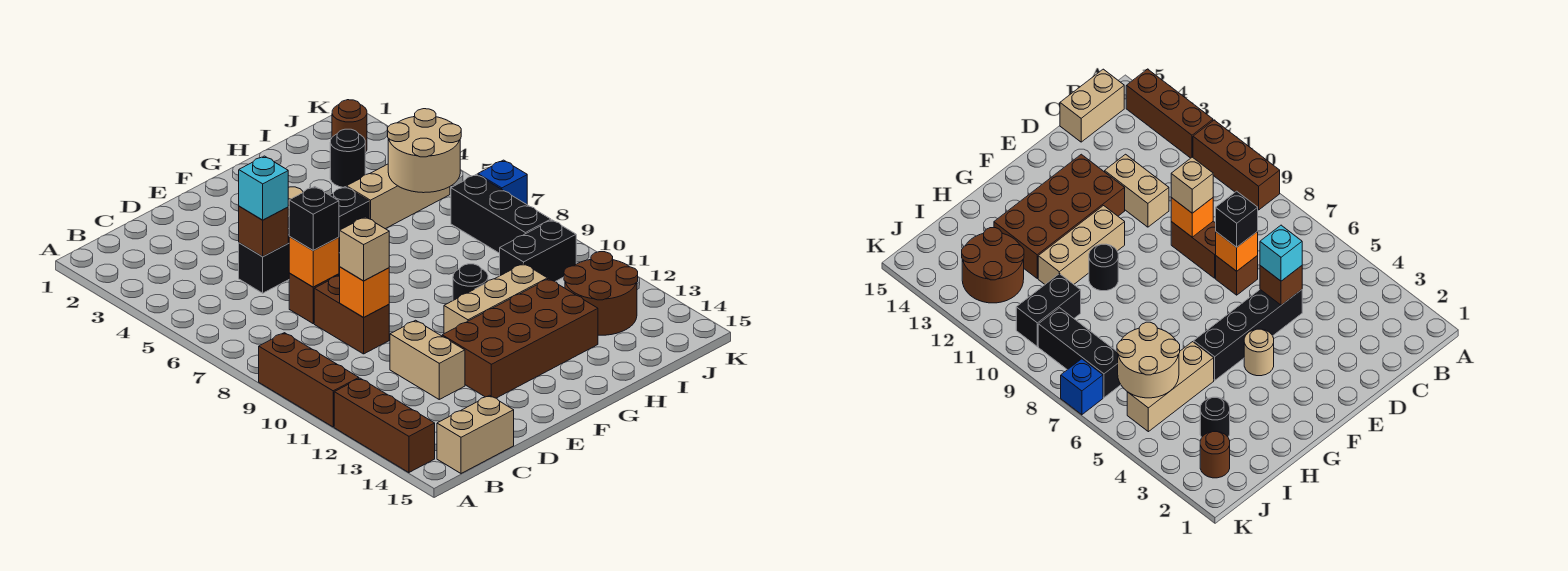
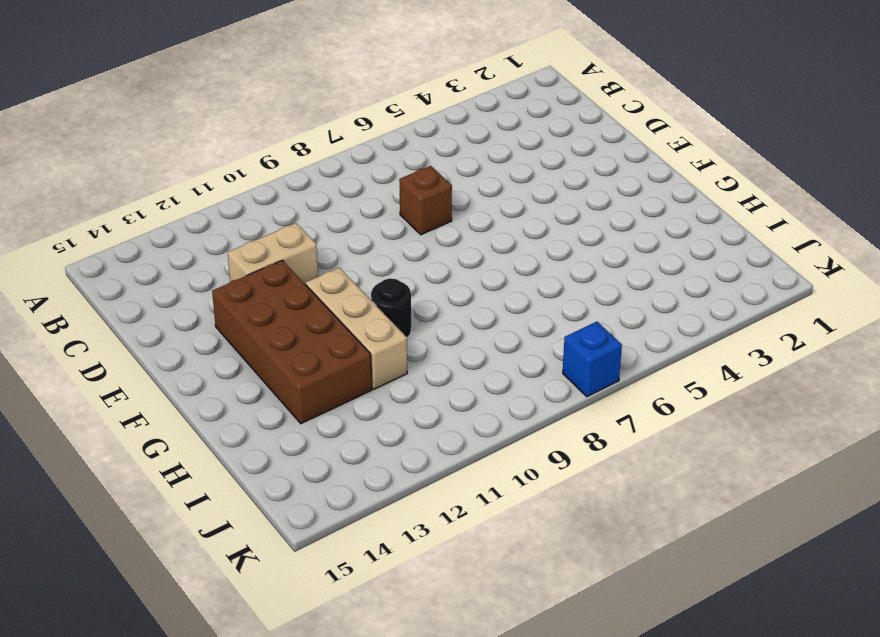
none -> brown brick A9:A11 level 1
none -> brown brick A12:A14 level 1
none -> tan brick B15:C15 level 1

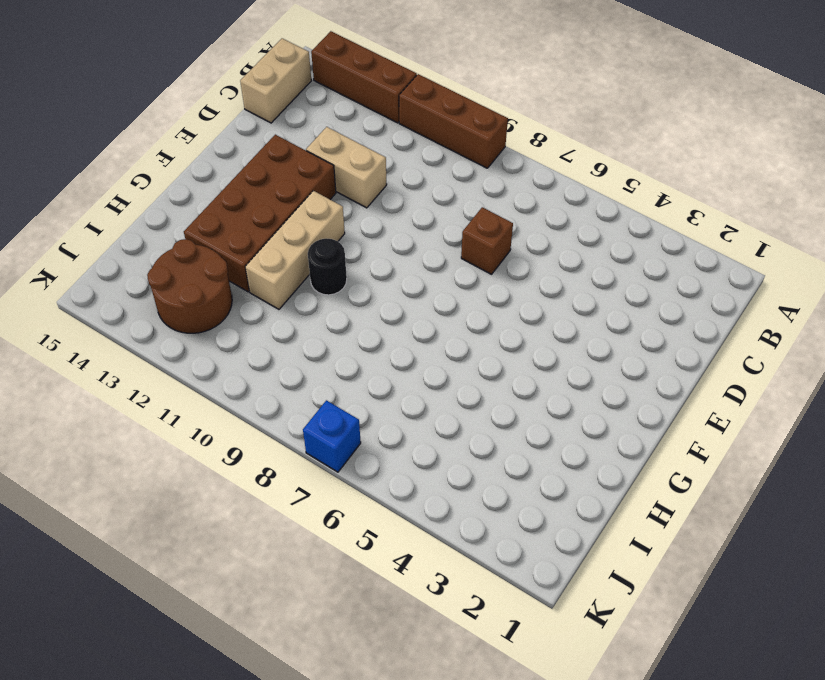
none -> black brick D5:G5 level 1
none -> brown brick D8:D9 level 1
none -> tan round brick F4 level 1

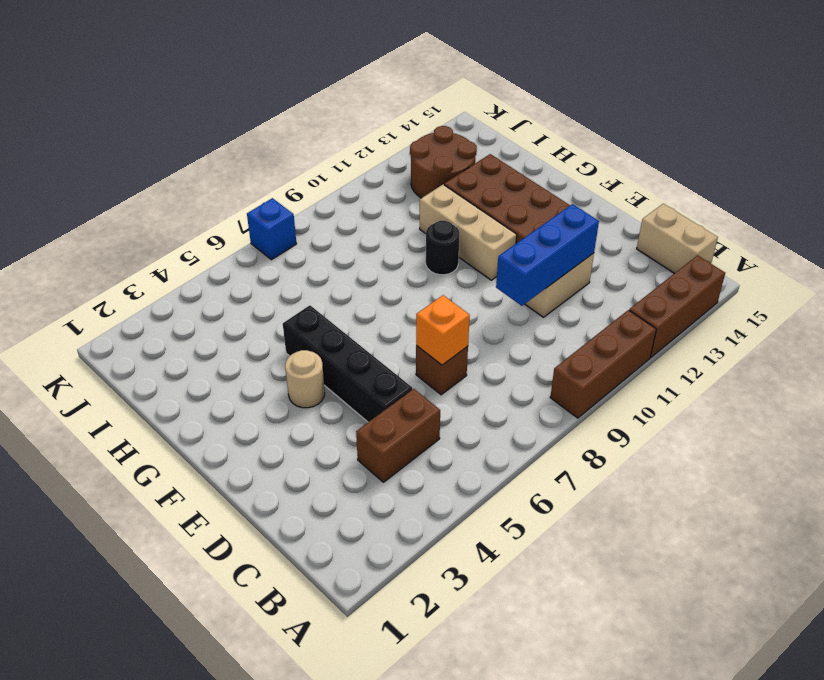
brown brick C4:C5 level 1 -> brown brick D8:D9 level 1
blue brick D10:D12 level 2 -> none
none -> tan brick H5:J5 level 1
none -> black round brick I3 level 1
none -> black brick I10:J10 level 1

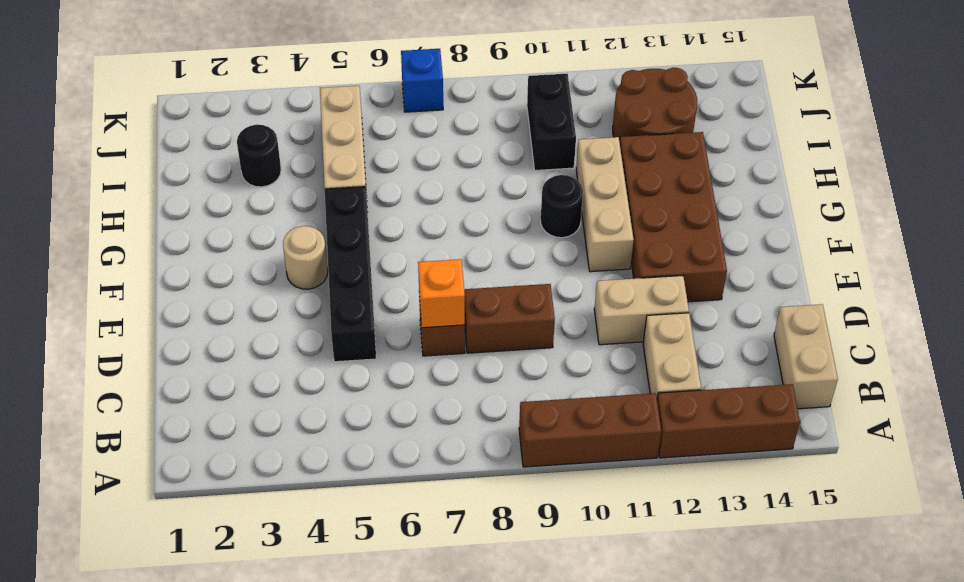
tan brick B12:C12 level 1 -> none
none -> brown round brick J2 level 1
none -> black brick J7:J9 level 1
none -> brown brick D5 level 2

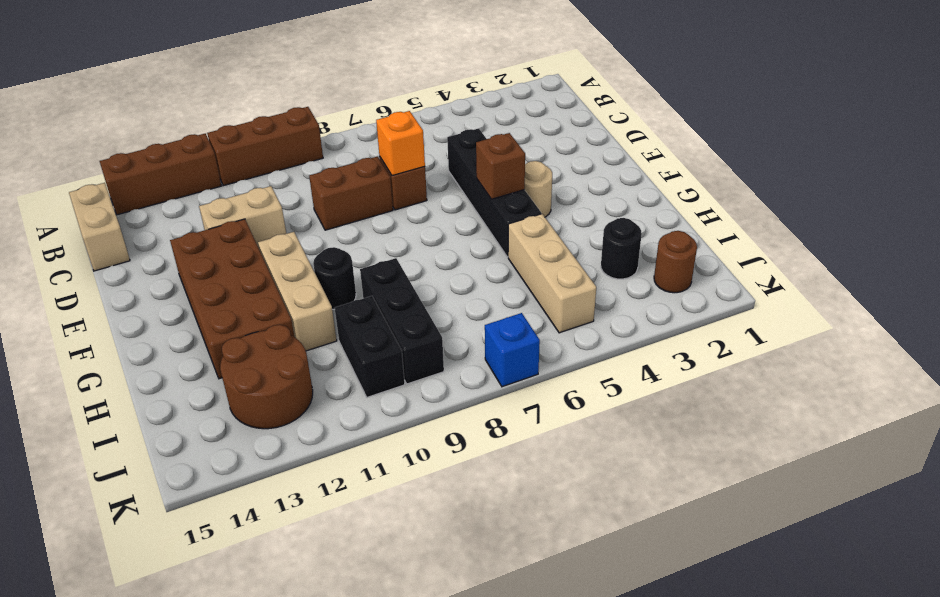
brown brick F5 level 2 -> brown brick D5 level 2
black brick H9:J9 level 1 -> black brick J7:J9 level 1
none -> orange brick D9 level 2
none -> tan round brick I5:J6 level 2
none -> cyan brick D5 level 3

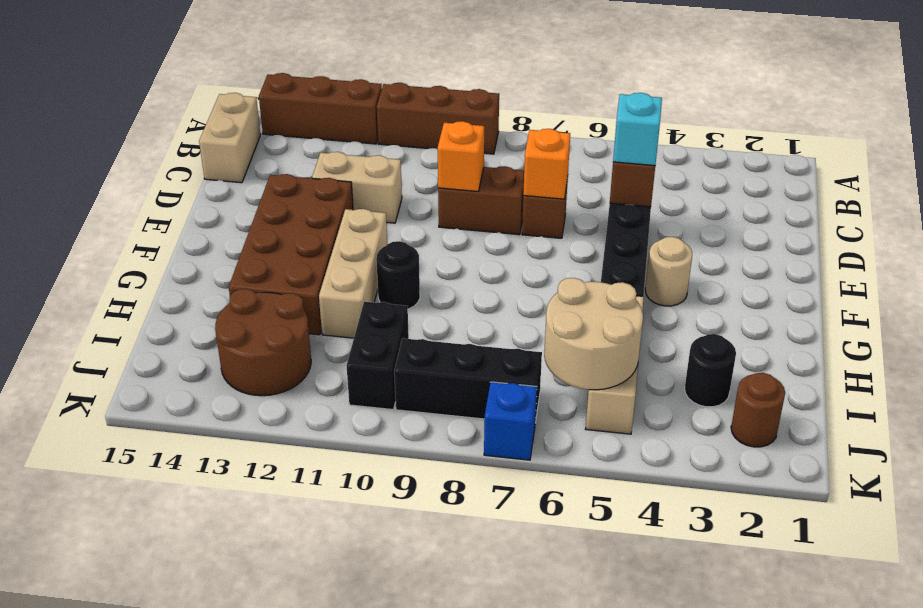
none -> black brick D7 level 3
none -> tan brick D9 level 3

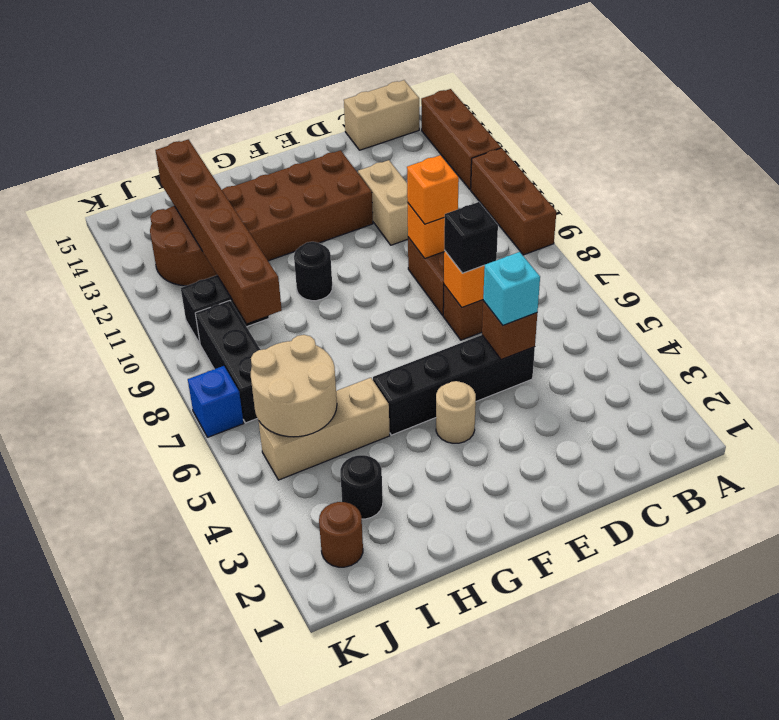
orange brick D9 level 3 -> tan brick D9 level 3
brown brick I9:I14 level 2 -> none
none -> tan brick F11:H11 level 1

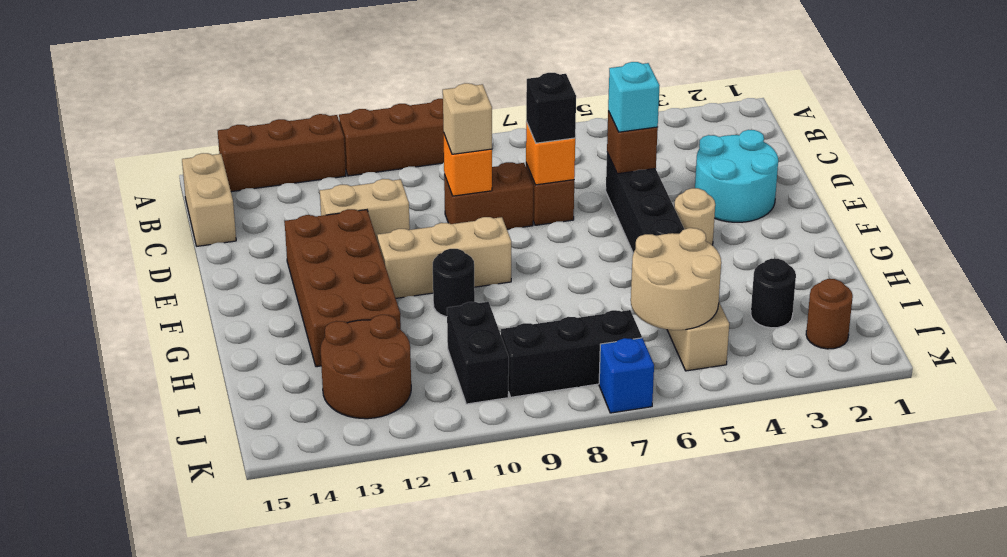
cyan round brick D2:E3 level 1 -> none
tan brick F9:F11 level 1 -> tan brick F11:H11 level 1

